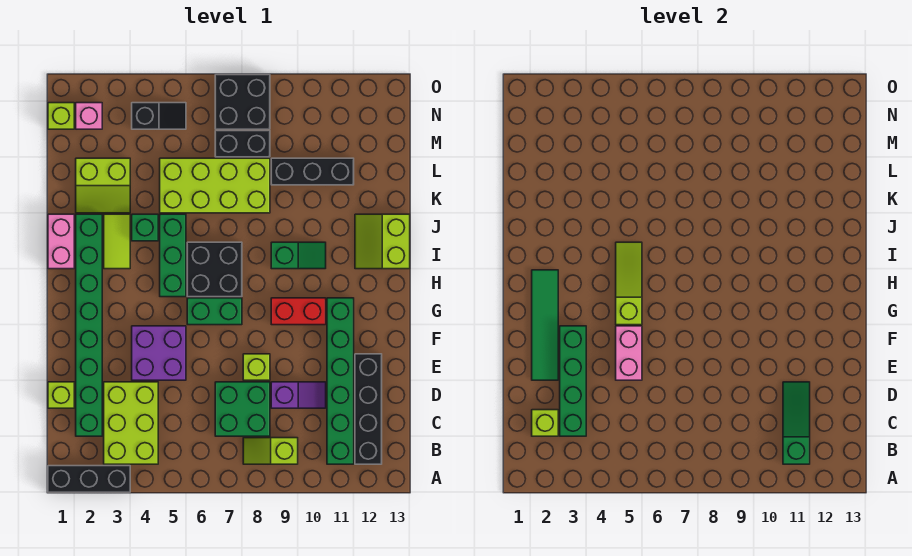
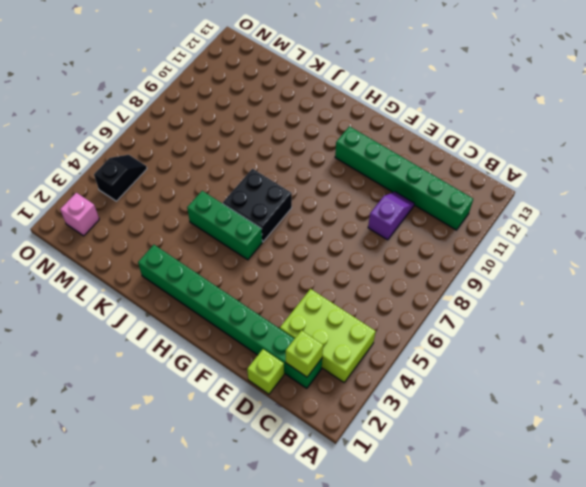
none -> black brick A1:A3 level 1
none -> lime slope B8:B9 level 1 top 9
none -> black brick B12:E12 level 1
none -> green brick C7:D8 level 1

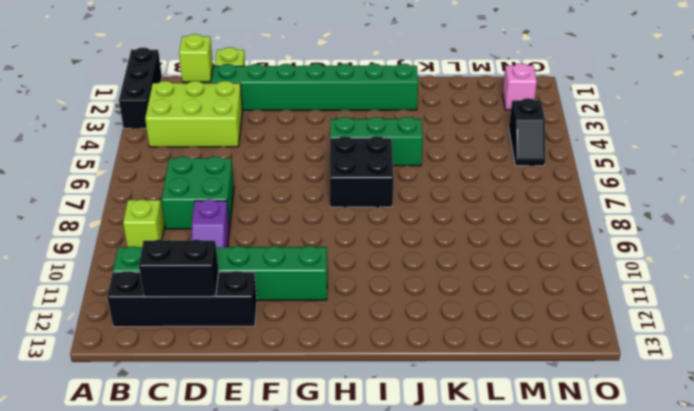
black brick C12:D12 level 2 -> black brick M7:M8 level 1
none -> purple brick E4:F5 level 1
none -> lime brick E8 level 1
none -> green brick G6:G7 level 1
none -> red brick G9:G10 level 1

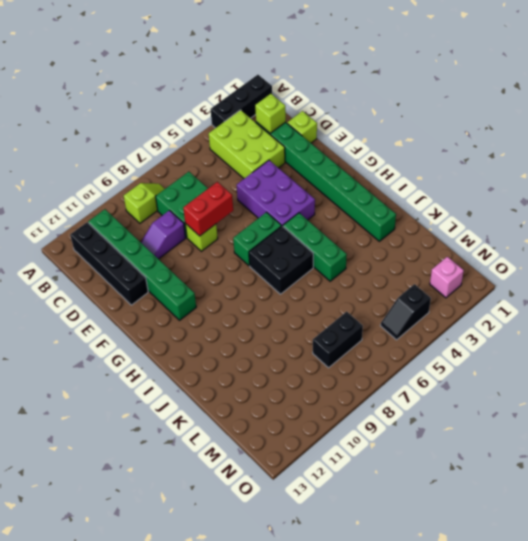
purple brick E4:G5 level 1 -> purple brick E4:F5 level 1
red brick E7:E8 level 2 -> red brick G9:G10 level 1
none -> pink brick I1:J1 level 1
none -> lime tile I3:J3 level 1
none -> green slope I9:I10 level 1 top 9
none -> lime slope I12:J13 level 1 top 13

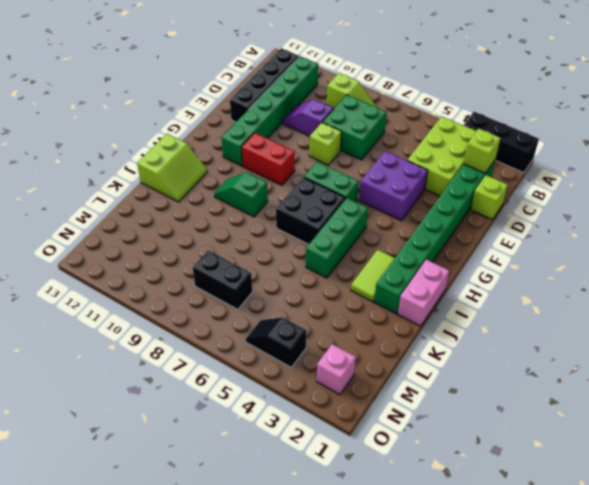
none -> green brick J4 level 1
none -> lime slope K2:L3 level 1 top L
none -> lime brick K5:L8 level 1
none -> black brick L9:L11 level 1

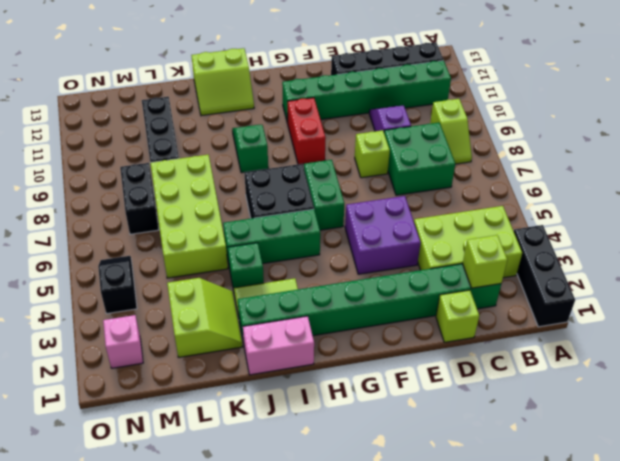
none -> lime brick N1 level 1
none -> black brick N7:O8 level 1
none -> green slope B11:D11 level 2 top B
none -> green brick C3:F3 level 2

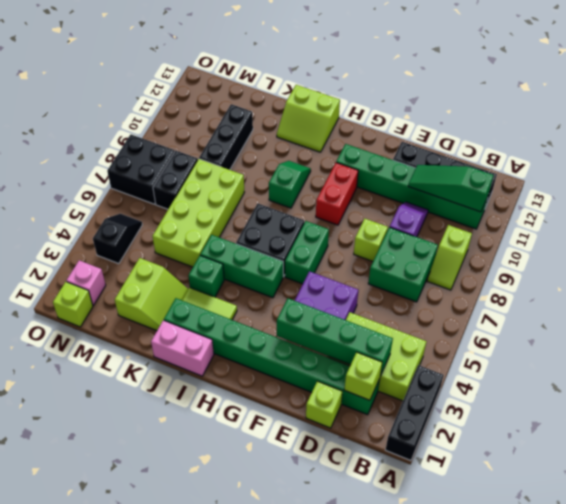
none -> green tile E2:H2 level 2
none -> pink brick E5:F5 level 2
none -> lime slope G5:I5 level 2 top G

